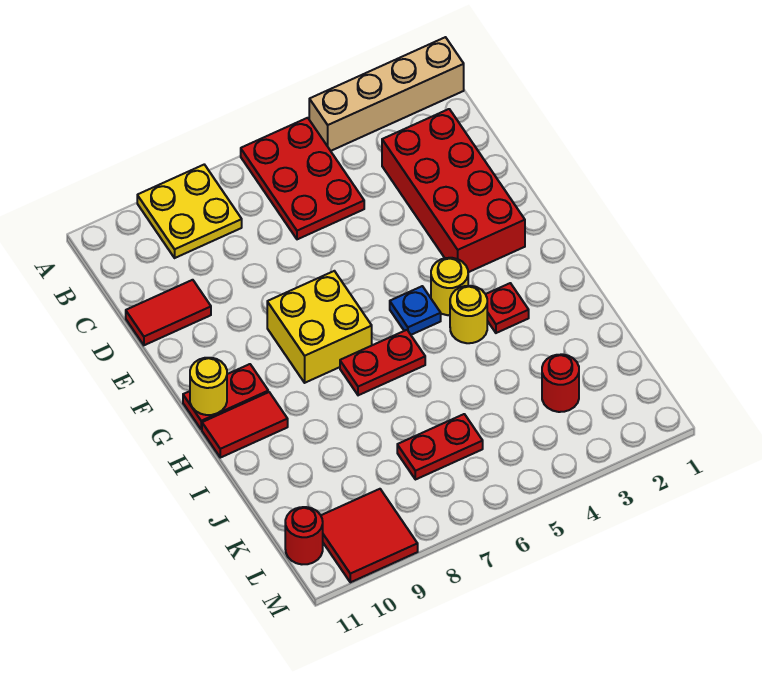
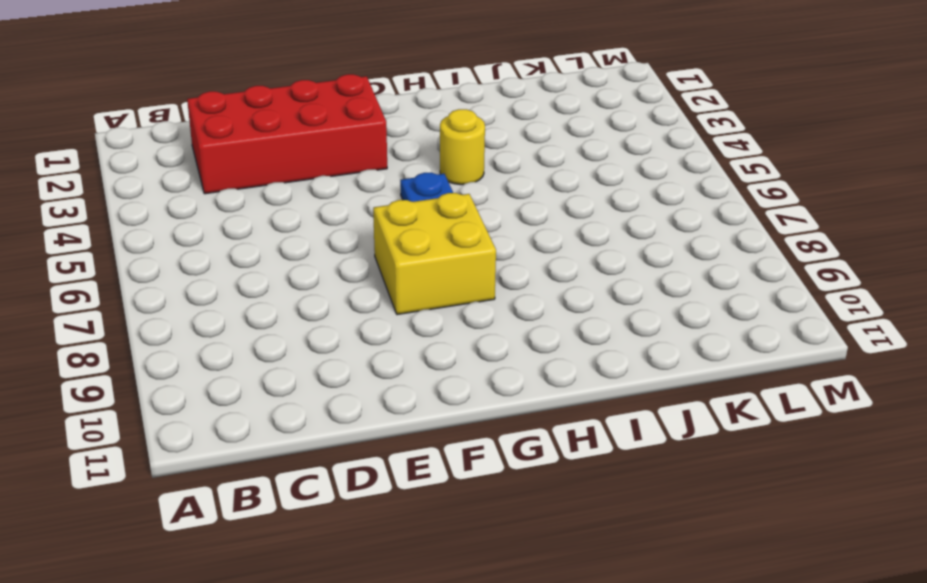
none -> tan brick A1:A4 level 1
none -> red plate A5:C6 level 1
none -> yellow plate A8:B9 level 1

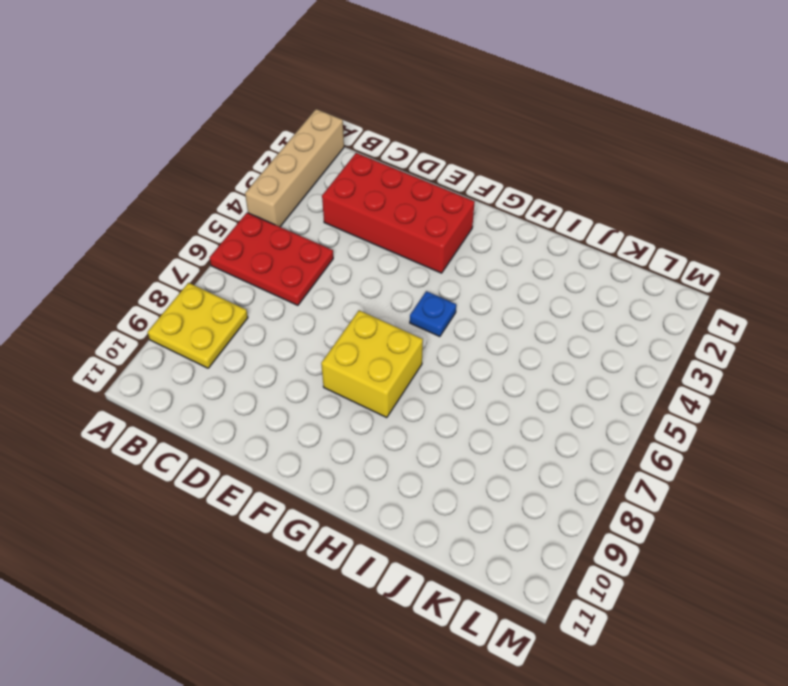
none -> red tile D10:D11 level 1
none -> yellow round brick G4 level 1
none -> red plate G10:G11 level 1

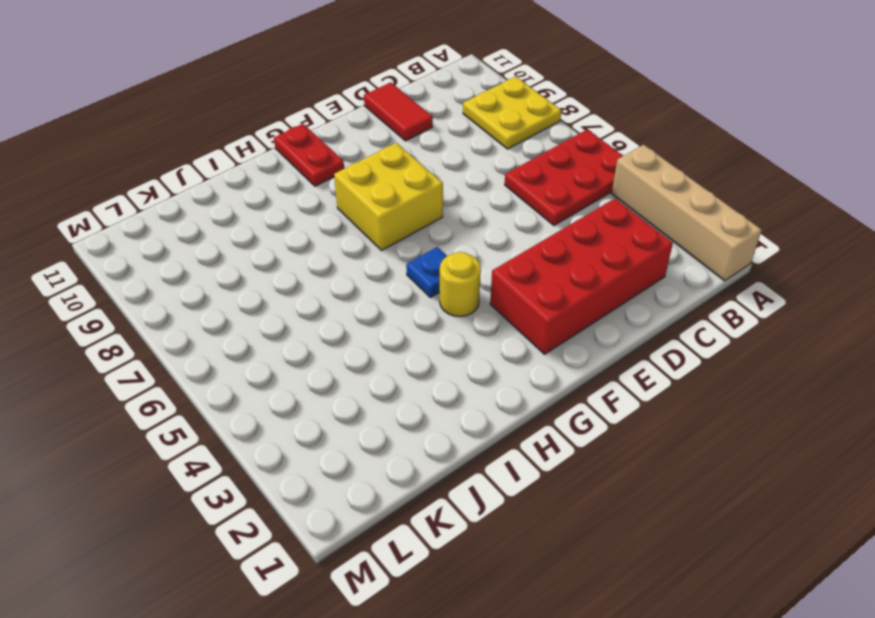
none -> red plate H3 level 1
none -> yellow round brick H4 level 1
none -> red plate H6:H7 level 1

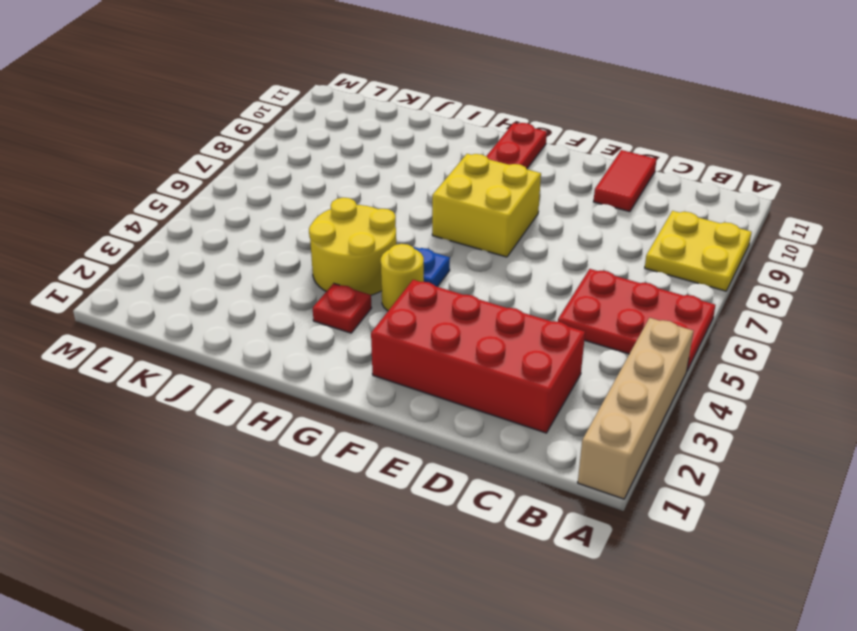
yellow round brick H4:I5 level 1 -> yellow round brick H4 level 1
none -> red plate H6:H7 level 1
none -> red tile H10:H11 level 1
none -> red round brick K3 level 1

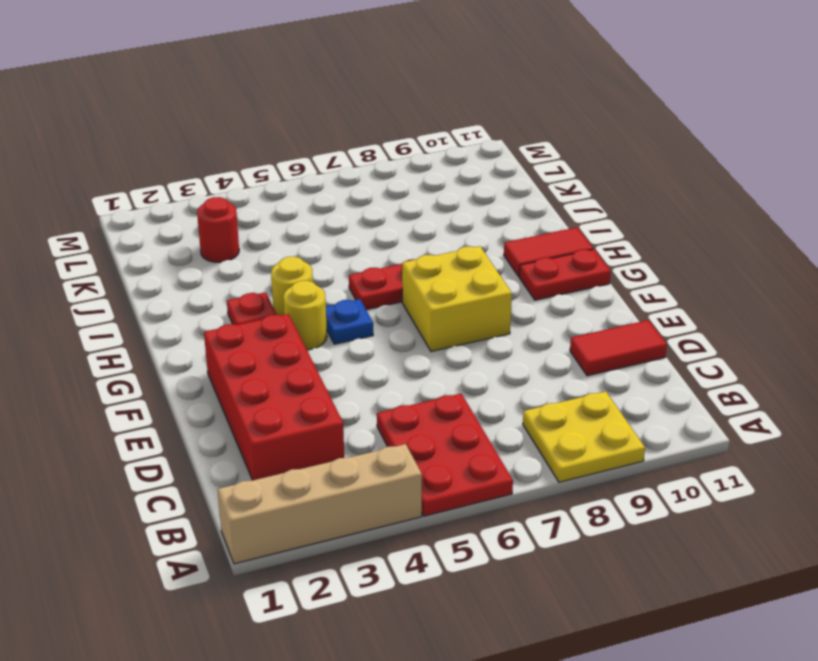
none -> red plate K6:K7 level 1
none -> red tile L9:M10 level 1
none -> red round brick L11 level 1

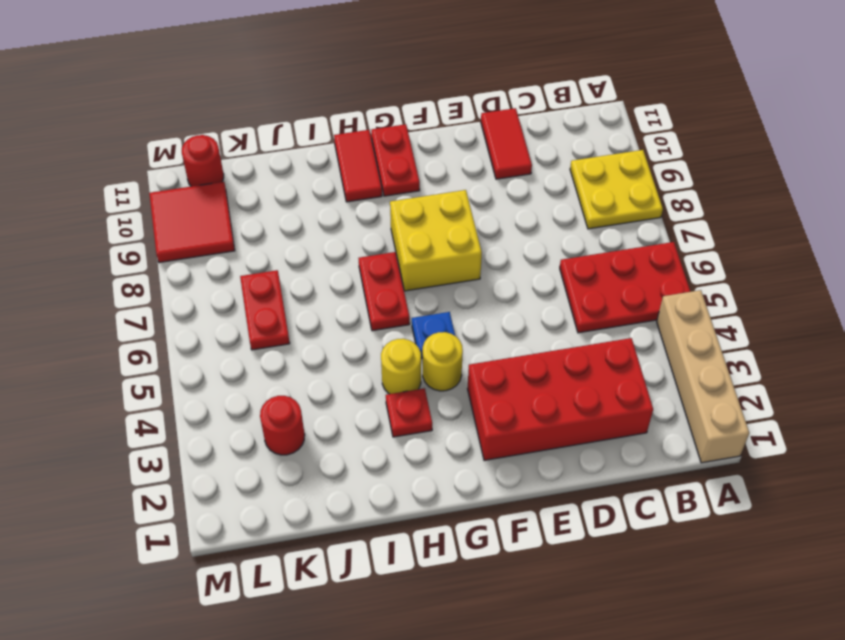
none -> yellow round brick G11 level 2

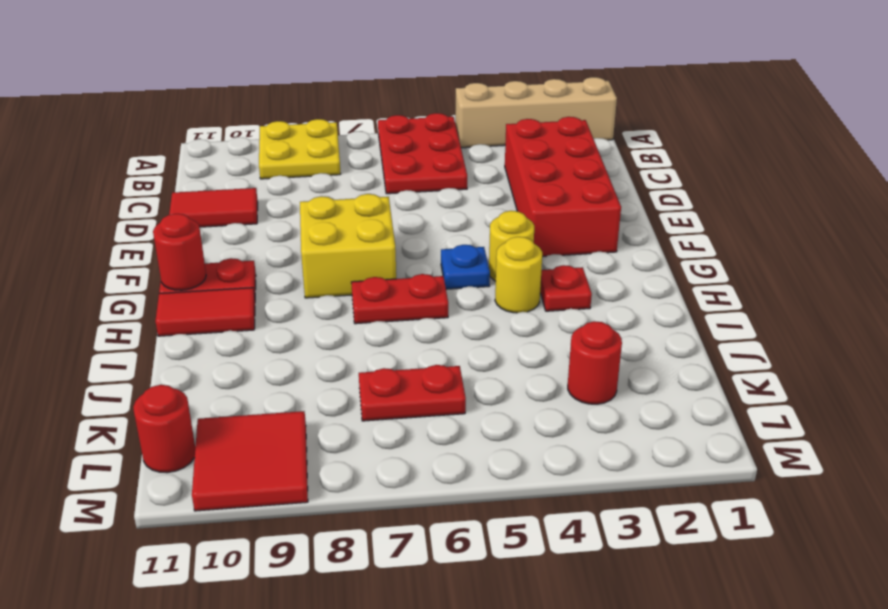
red round brick G11 level 2 -> yellow round brick G11 level 2

